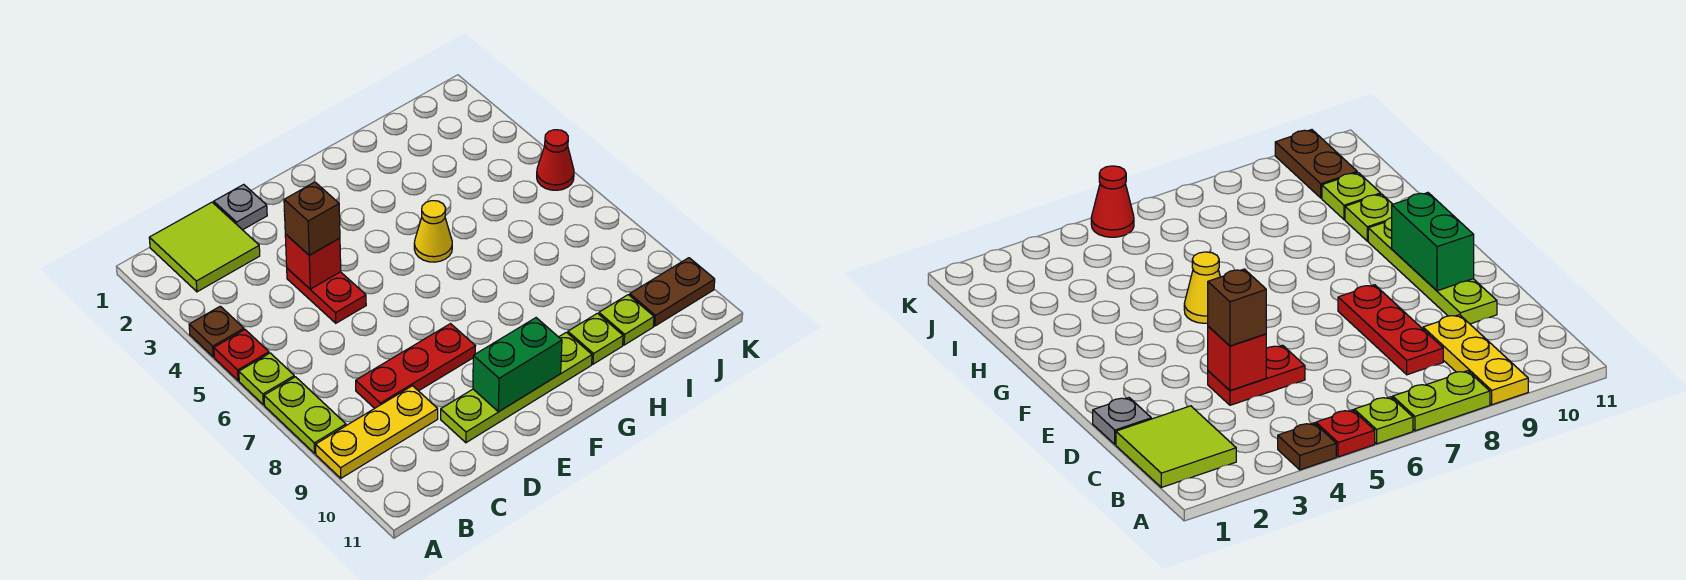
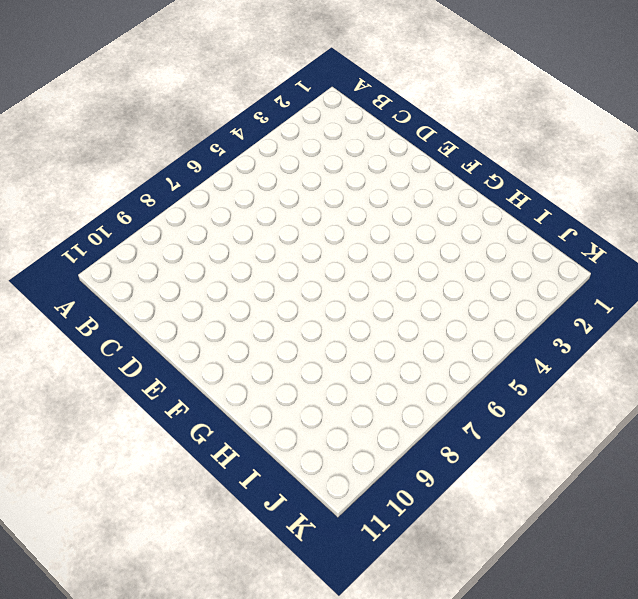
none -> brown plate A4 level 1
none -> red plate A5 level 1
none -> lime plate A6 level 1

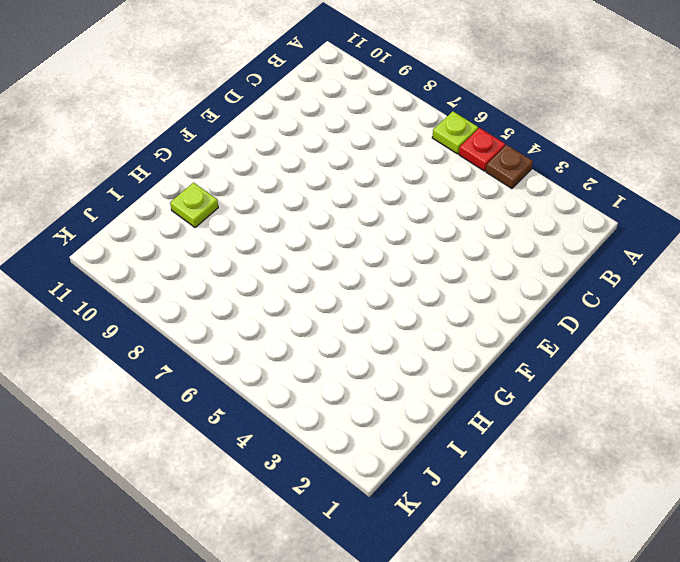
none -> lime plate A7:A8 level 1
none -> yellow plate A9:C9 level 1
none -> lime tile B1:C2 level 1

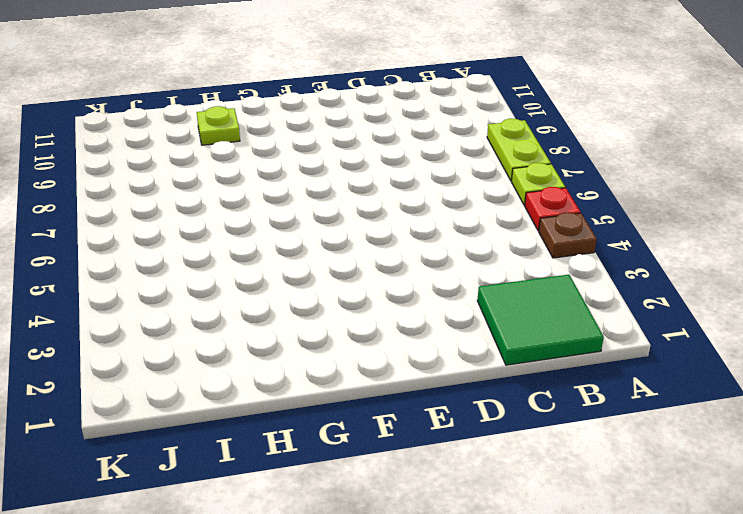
green tile B1:C2 level 1 -> lime tile B1:C2 level 1
none -> yellow plate A9:C9 level 1
none -> red plate C8:E8 level 1
none -> grey plate D1 level 1

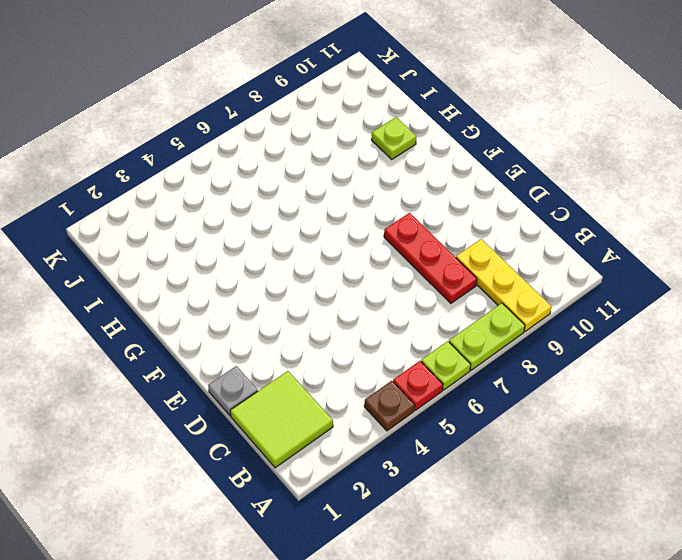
none -> red plate D4:D5 level 1
none -> lime plate D10:G10 level 1
none -> yellow cone G5 level 1

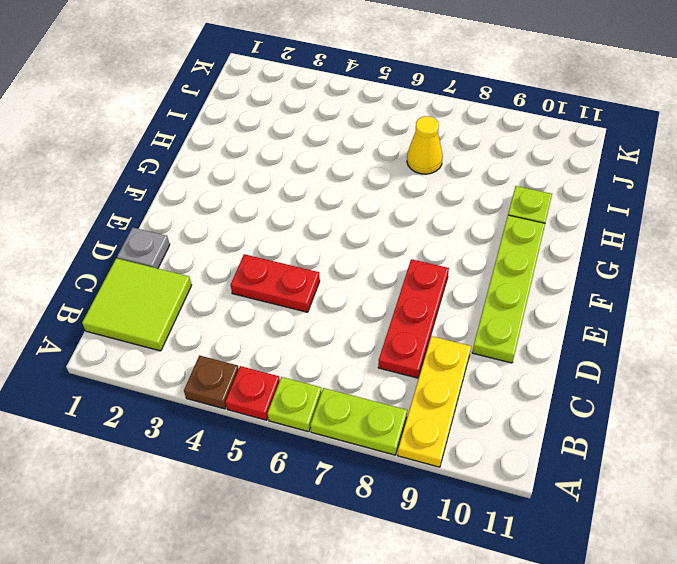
yellow cone I7 level 1 -> yellow cone G5 level 1
none -> lime plate I10 level 1
none -> brown plate J10:K10 level 1
none -> red cone K5 level 1

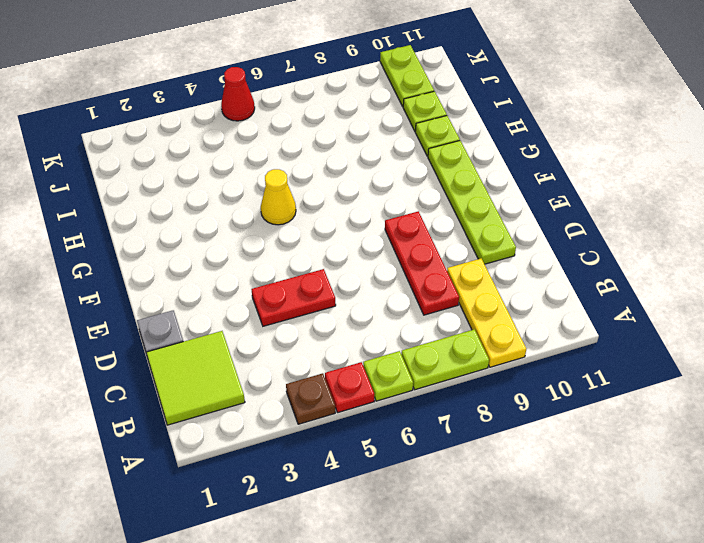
lime plate J10:K10 level 1 -> brown plate J10:K10 level 1
none -> red brick D4 level 2
none -> green brick E10:F10 level 2
none -> brown brick D4 level 3

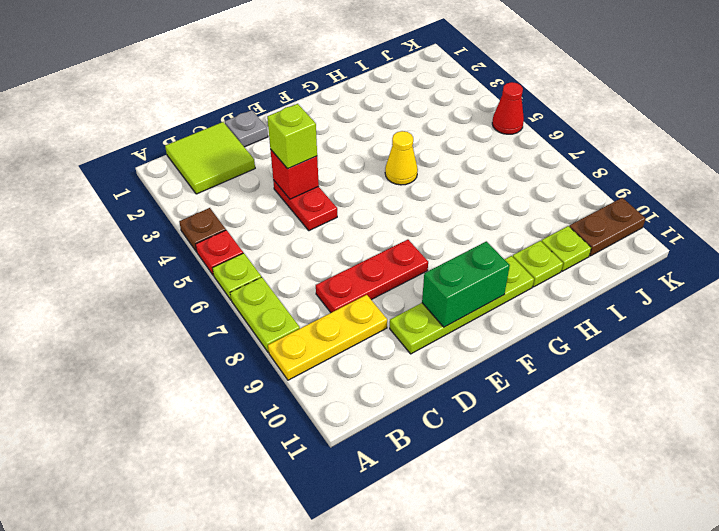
lime brick D4 level 3 -> brown brick D4 level 3

